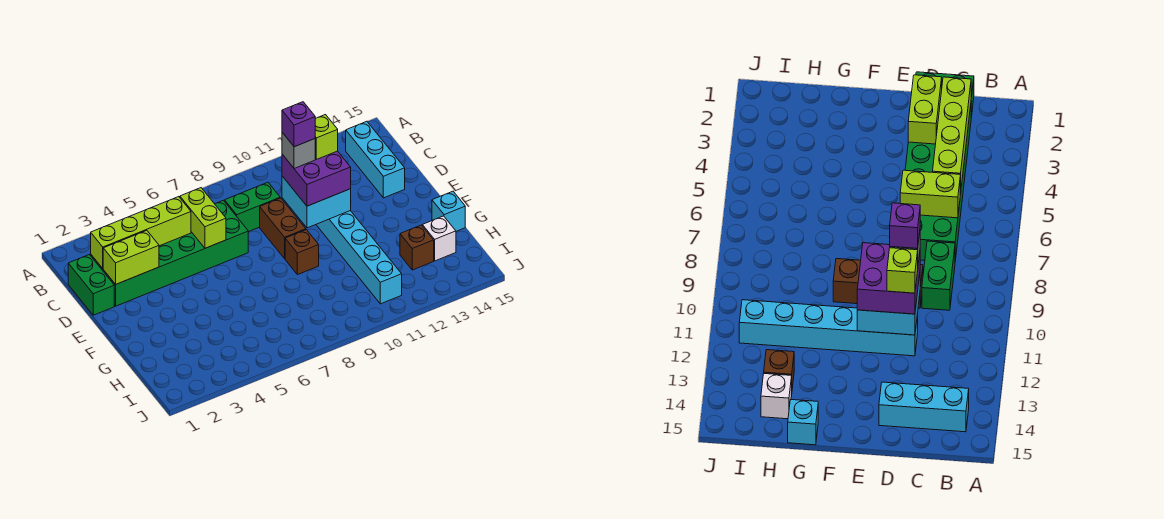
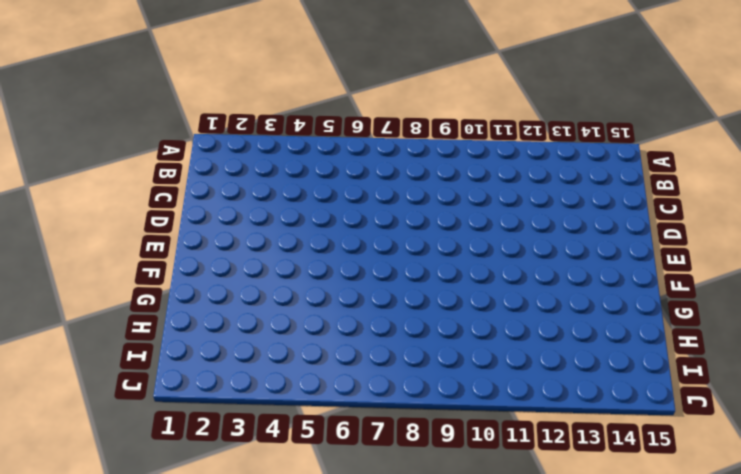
none -> cyan brick B14:D14 level 1
none -> green brick C1:D1 level 1
none -> green brick C2:D7 level 1

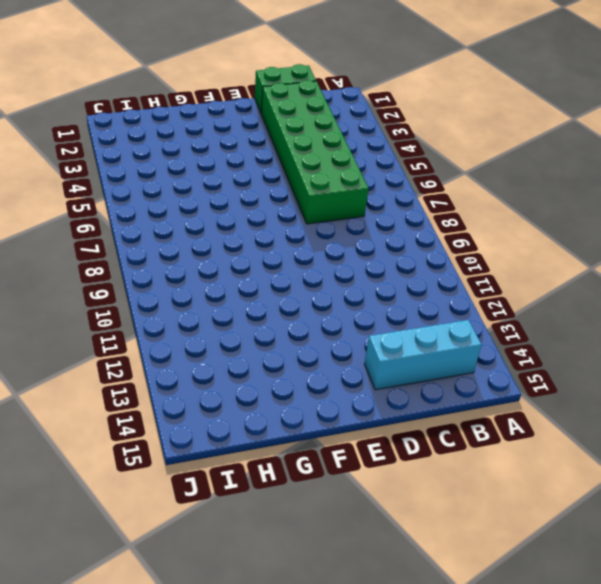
none -> green brick C8:C9 level 1
none -> brown brick D9:E9 level 1
none -> cyan brick D11:I11 level 1

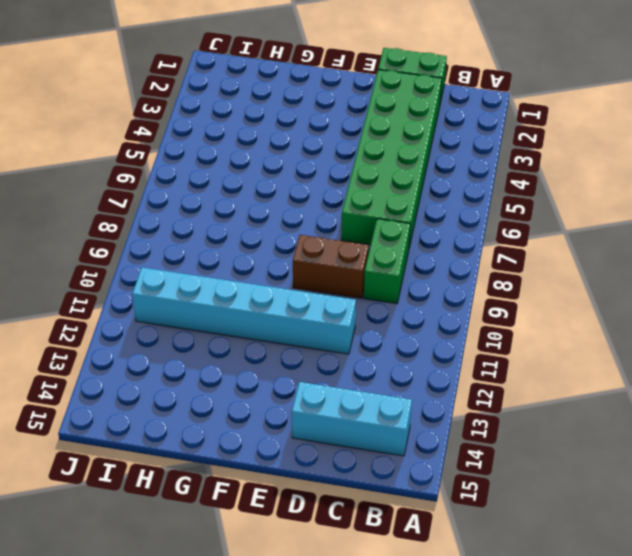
none -> brown brick F9 level 1
none -> cyan brick G15 level 1
none -> brown brick H13 level 1

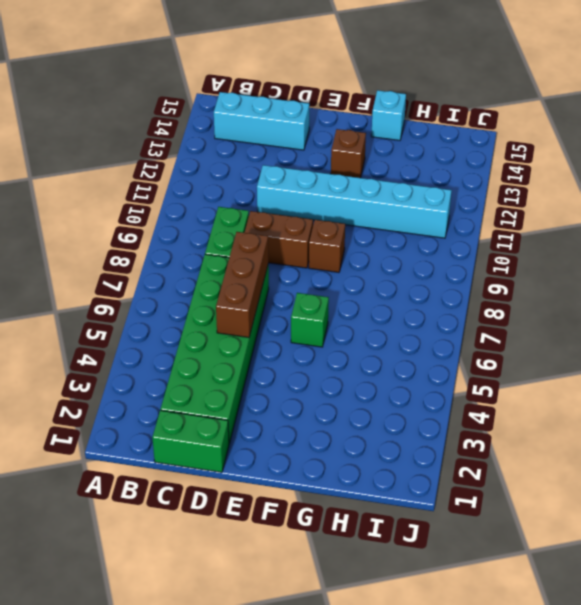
brown brick D5:D7 level 2 -> lime brick C6:D6 level 2
green brick F6 level 1 -> none
brown brick F13 level 1 -> brown brick H13 level 1
none -> white brick H14 level 1
none -> lime brick C2:C5 level 2
none -> lime brick D2:D3 level 2

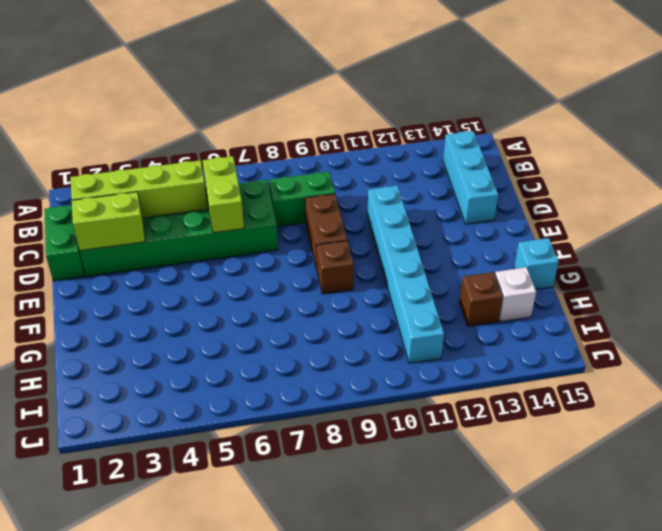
none -> cyan brick D10:E11 level 2
none -> purple brick D10:E11 level 3
none -> grey brick D10 level 4

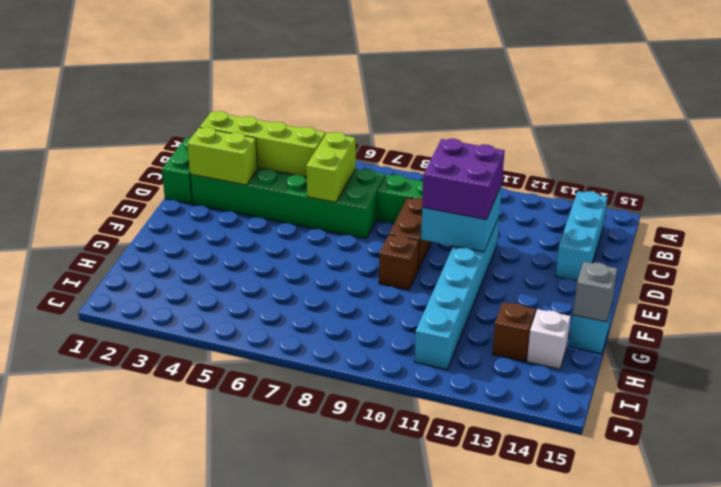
grey brick G15 level 2 -> grey brick D10 level 4
none -> lime brick D11 level 4
none -> purple brick D10 level 5

